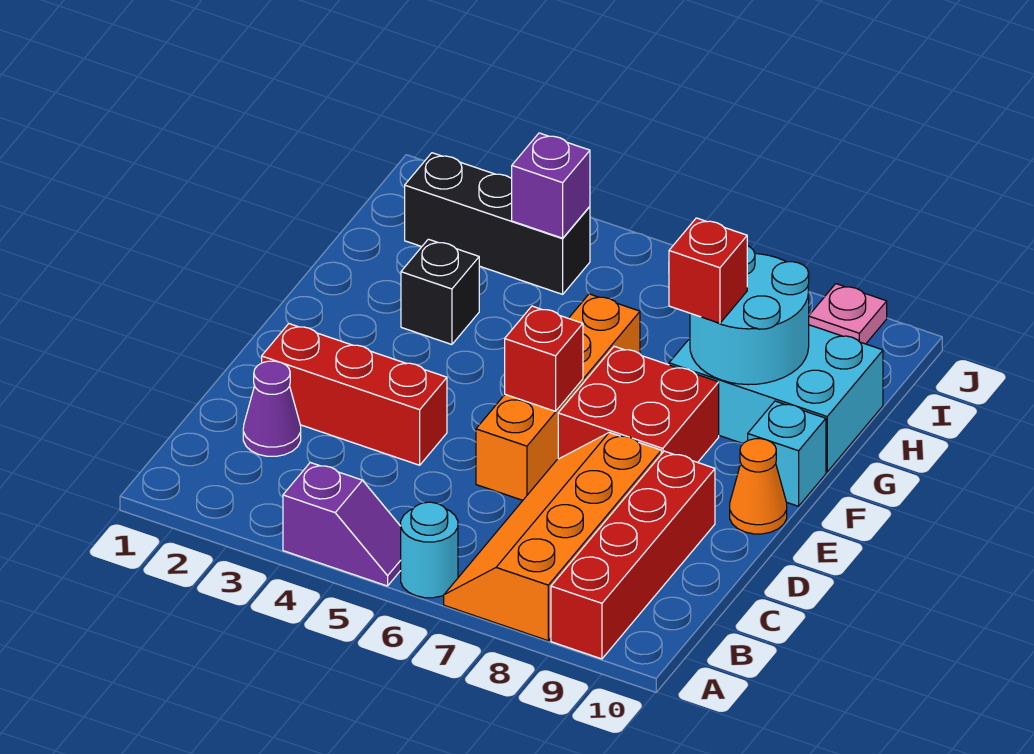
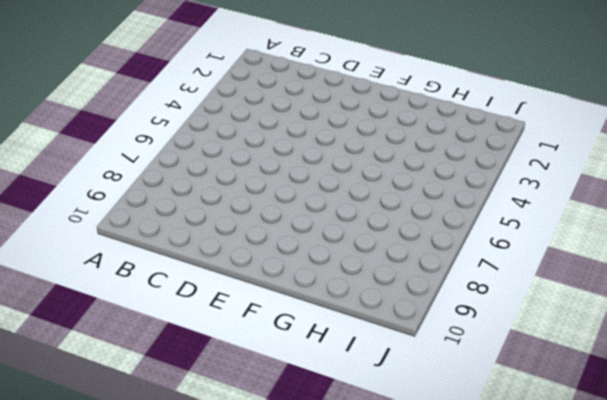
none -> purple slope A4:A5 level 1 top 4
none -> cyan round brick A6 level 1
none -> orange slope A7:D8 level 1 top 8

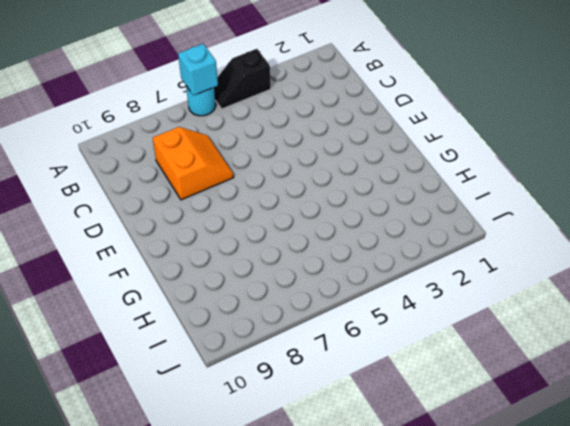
black slope A4:A5 level 1 top 4 -> purple slope A4:A5 level 1 top 4
cyan brick A6 level 2 -> cyan brick F10 level 1
orange slope C7:D8 level 1 top 8 -> orange slope A7:D8 level 1 top 8
none -> red brick A9:D9 level 1
none -> purple cone C2 level 1
none -> red brick D2:D4 level 1

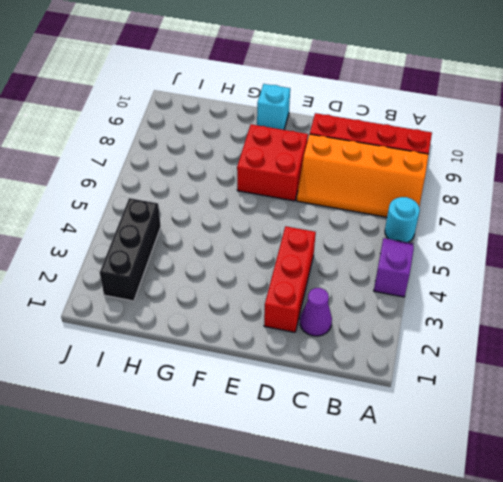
none -> orange brick D6:G6 level 1
none -> orange cone E10 level 1
none -> black brick G3 level 1

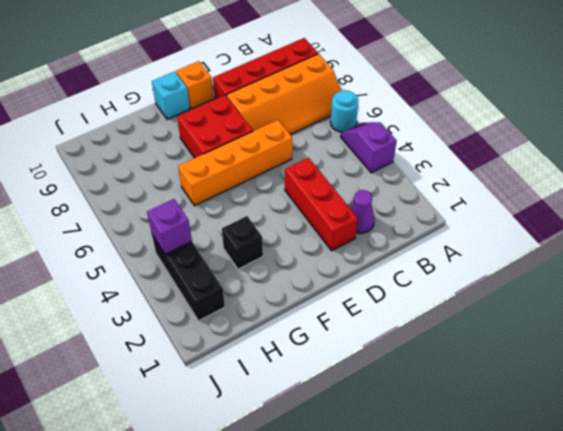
orange brick E10 level 1 -> orange cone E10 level 1
none -> cyan brick G8:H10 level 1
none -> pink plate J9 level 1
none -> red brick E6 level 2

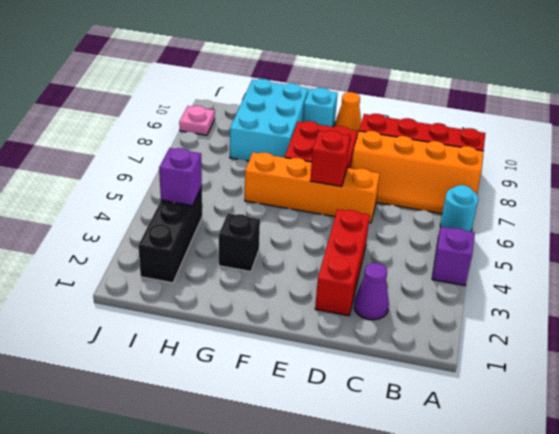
none -> cyan round brick G8:H9 level 2
none -> red brick G8 level 3

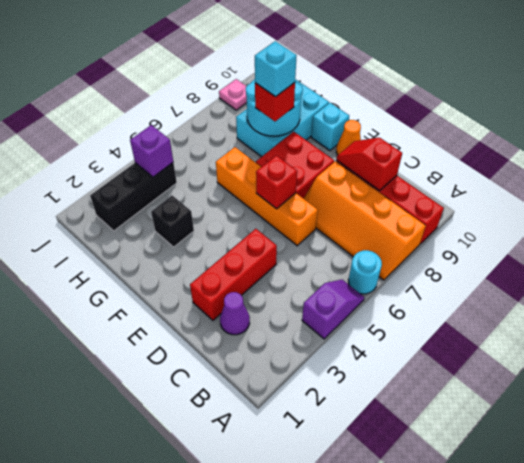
red slope C9:D9 level 2 top C -> none
cyan brick G8 level 4 -> none

